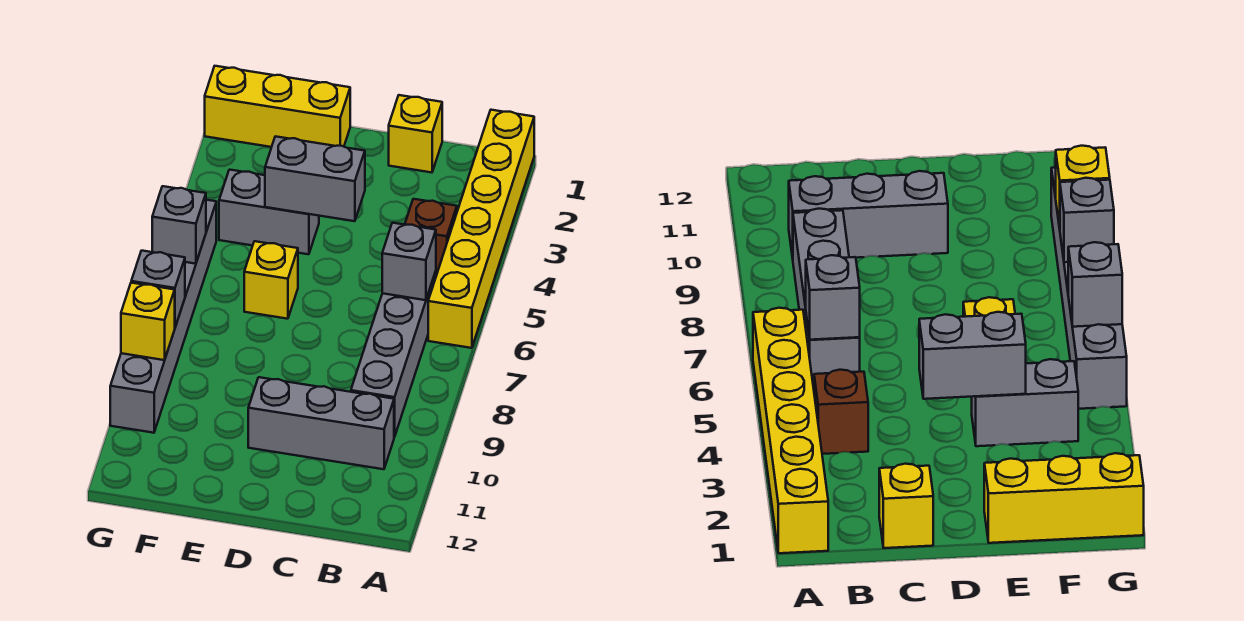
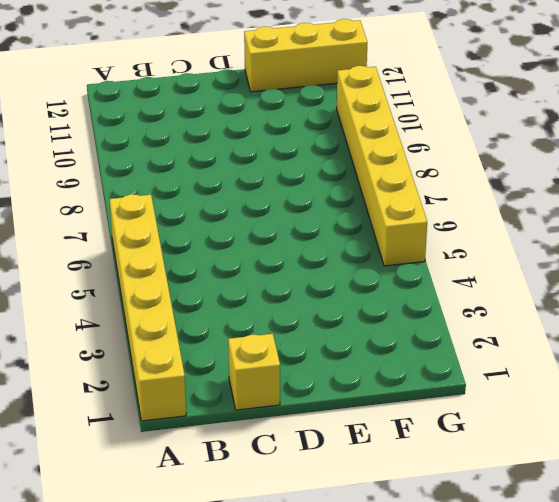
yellow brick E12:G12 level 1 -> yellow brick E1:G1 level 1
yellow brick G5:G10 level 1 -> grey brick G5:G10 level 1
none -> brown brick B4 level 1
none -> grey brick B6:B9 level 1
none -> grey brick B10:D10 level 1

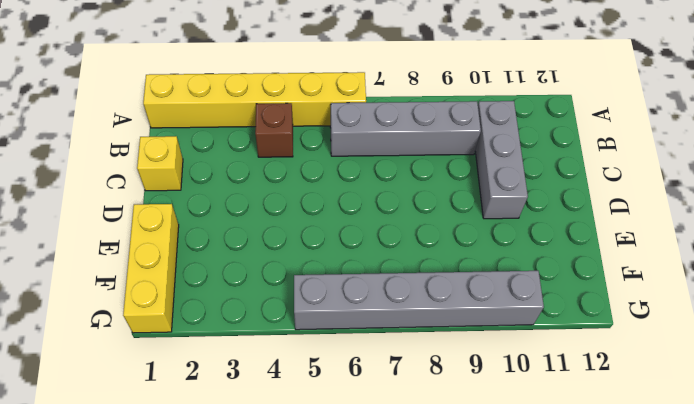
none -> grey brick E4:F4 level 1
none -> yellow brick E6 level 1
none -> grey brick B6 level 2

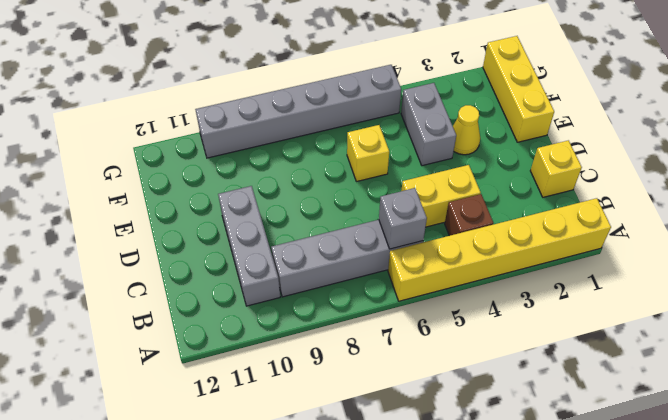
yellow brick C4:C5 level 1 -> none
yellow cone E3 level 1 -> none
none -> grey brick D4:E4 level 2
none -> grey brick G6 level 2
none -> grey brick G8 level 2

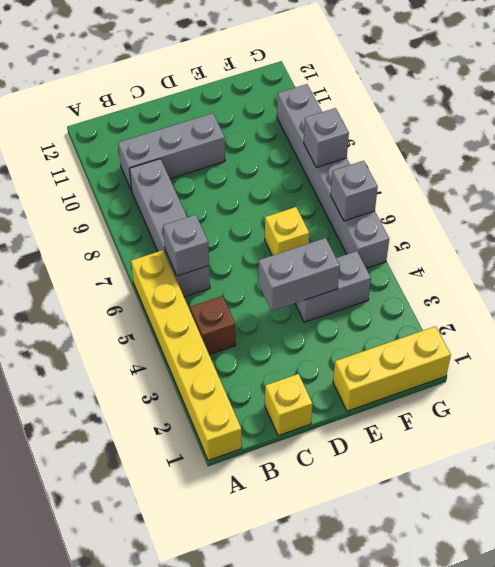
none -> yellow brick G9 level 2

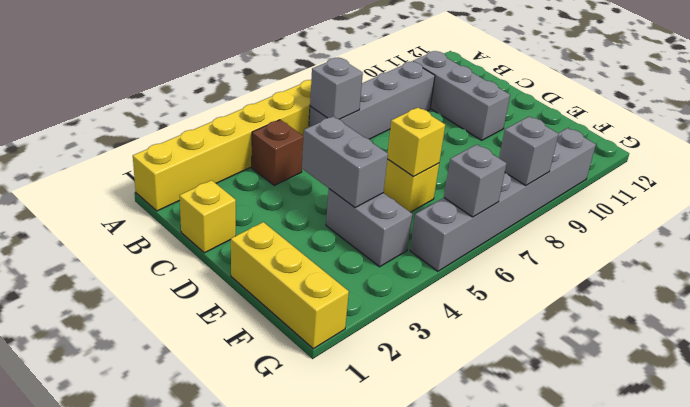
yellow brick E6 level 2 -> yellow brick G9 level 2

